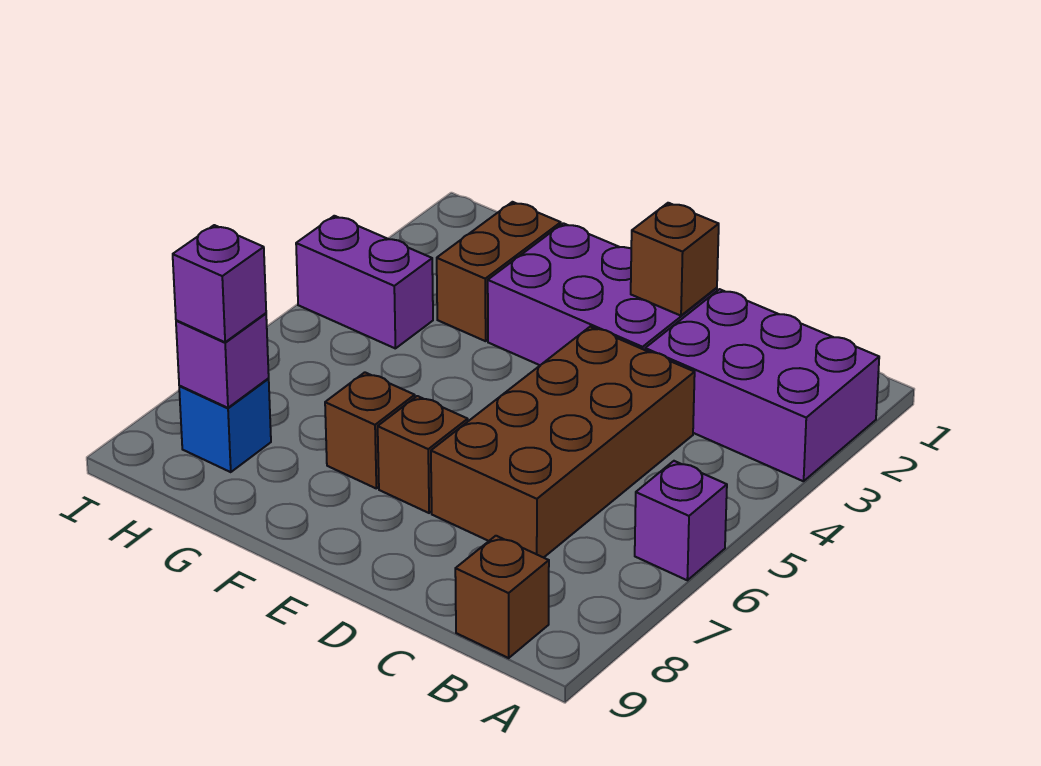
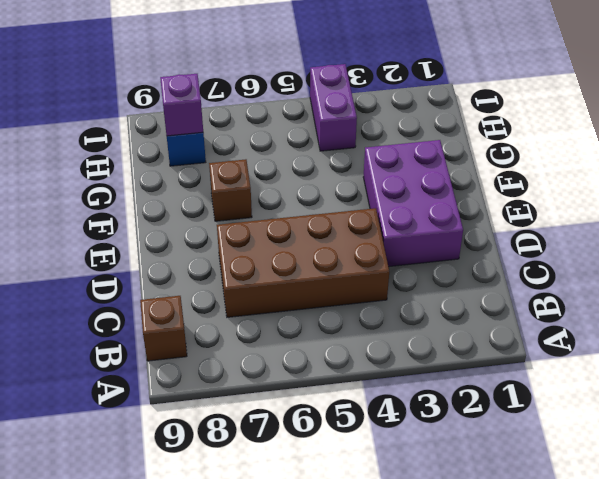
none -> purple brick A2:C3 level 1
none -> purple brick A6 level 1
none -> brown brick E7 level 1

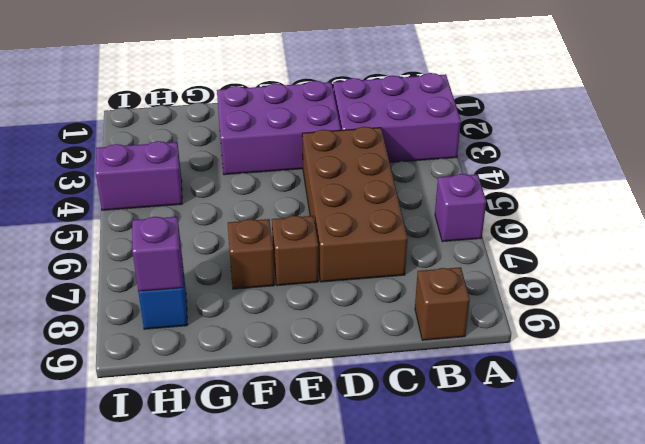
none -> brown brick G2:G3 level 1
none -> brown brick D2 level 2
none -> purple brick H8 level 3

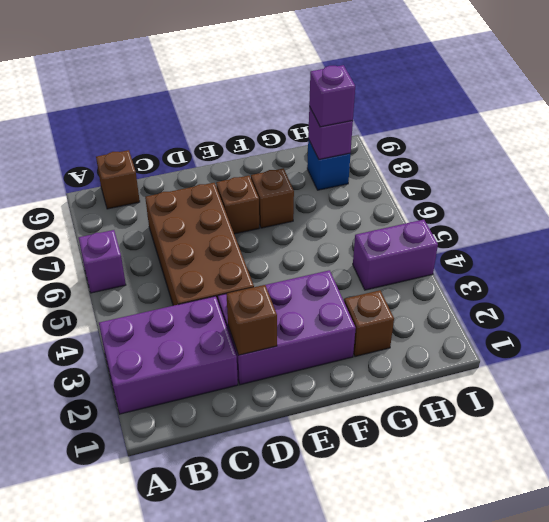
brown brick G2 level 1 -> brown brick G2:G3 level 1

